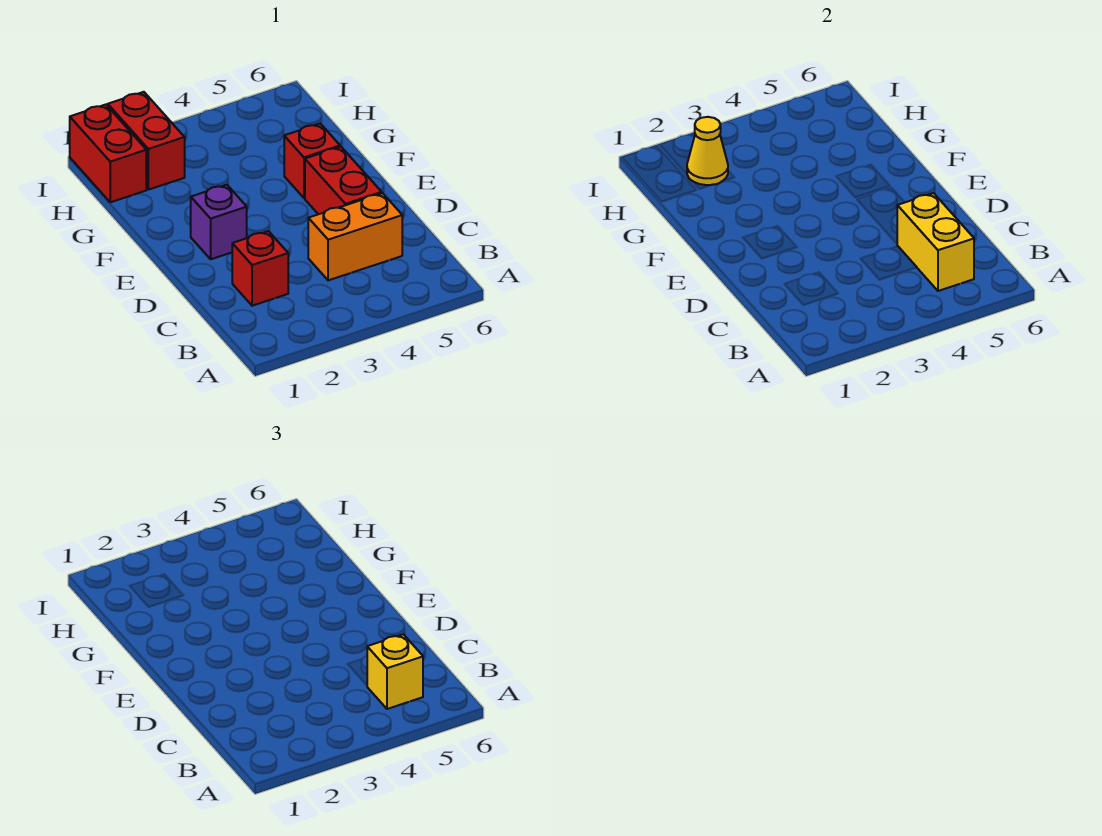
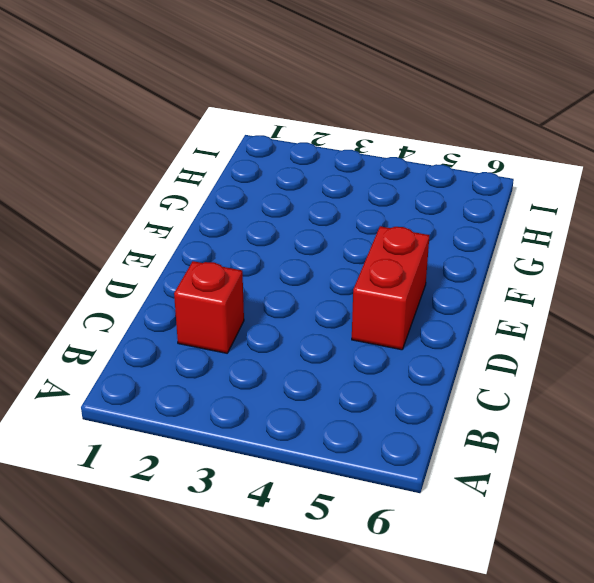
none -> orange brick C4:C5 level 1
none -> purple brick E2 level 1

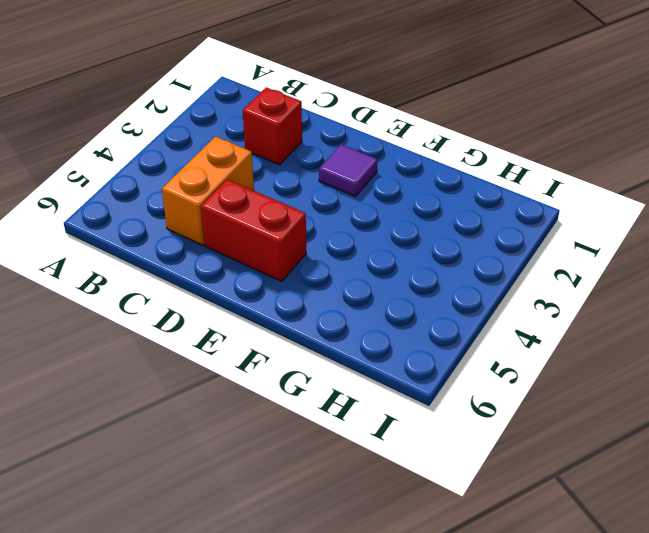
purple tile E2 level 1 -> purple brick E2 level 1
none -> red brick F5 level 1
none -> red brick H1:I1 level 1

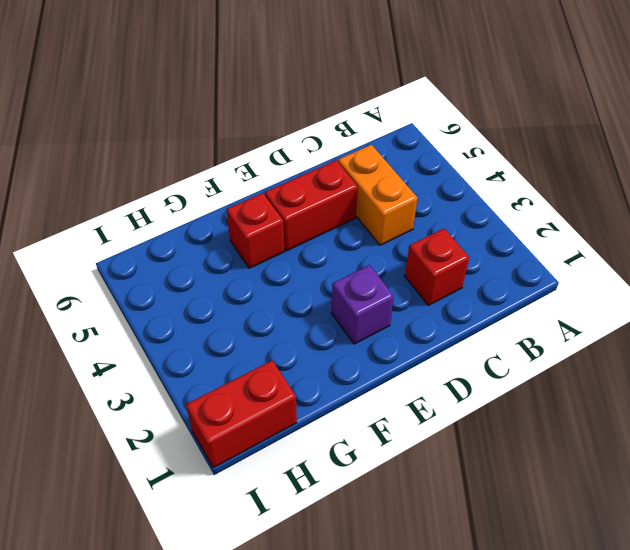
none -> red brick H2:I2 level 1
none -> yellow brick B5:C5 level 2

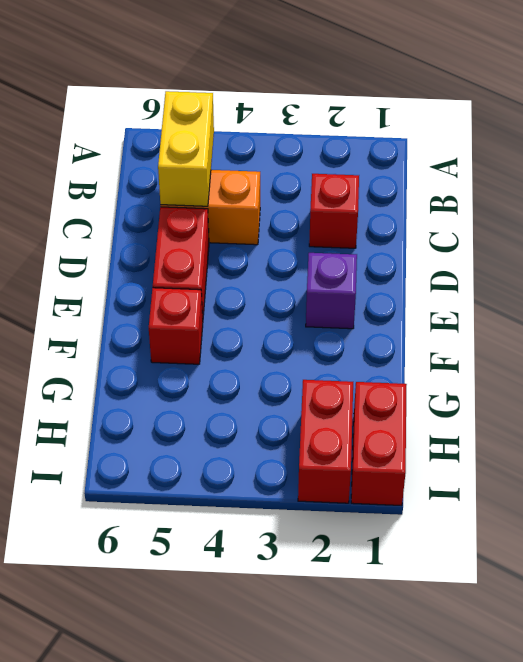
none -> yellow cone H2 level 2
none -> yellow brick B5 level 3

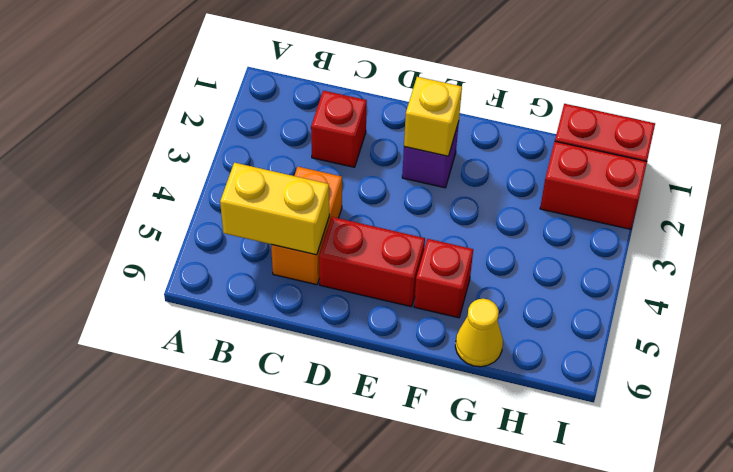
yellow brick E2 level 2 -> yellow brick B5 level 3
yellow cone G6 level 1 -> yellow cone H2 level 2

